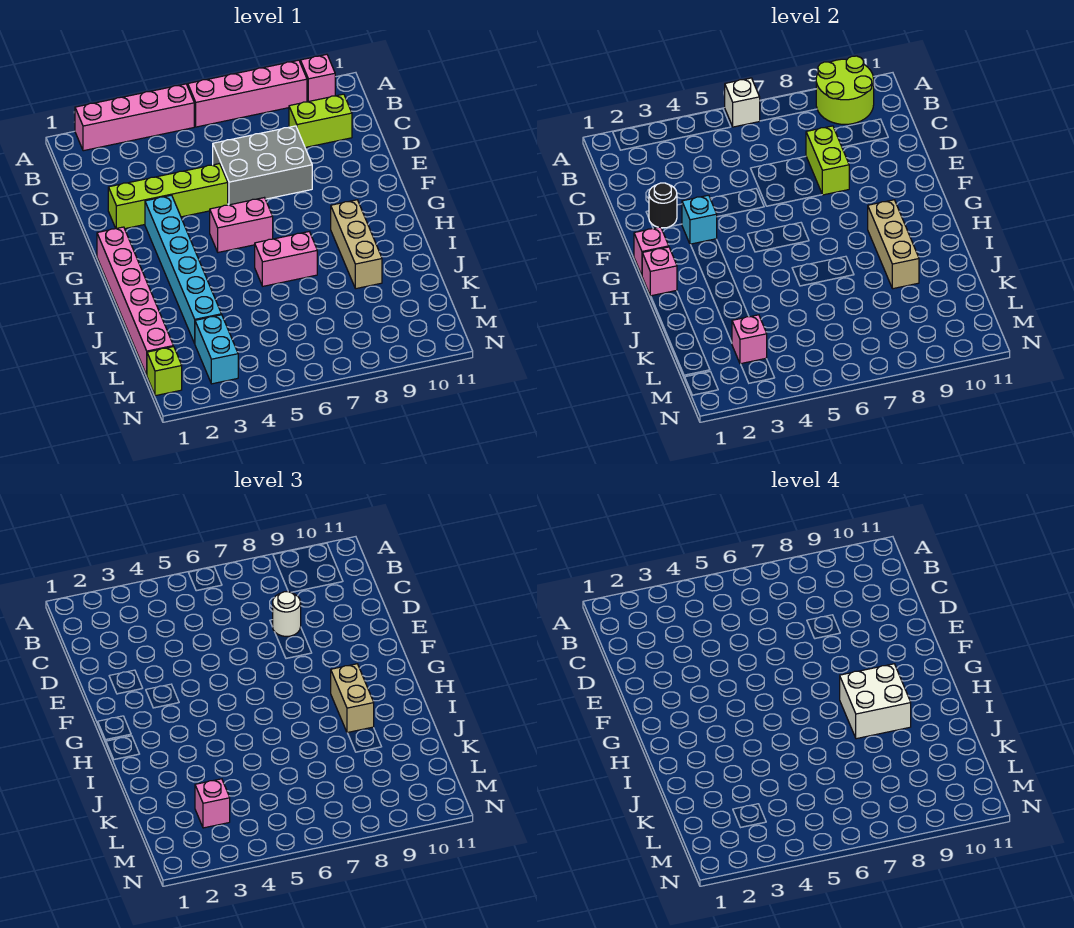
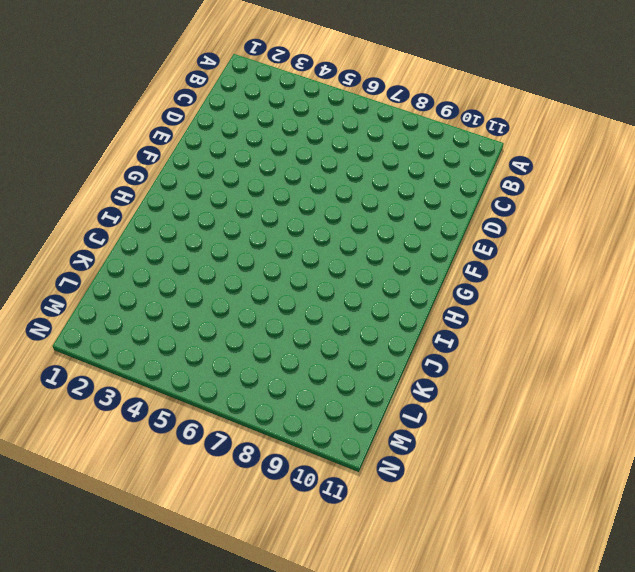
none -> pink brick A2:A5 level 1
none -> pink brick A6:A9 level 1
none -> pink brick A10 level 1

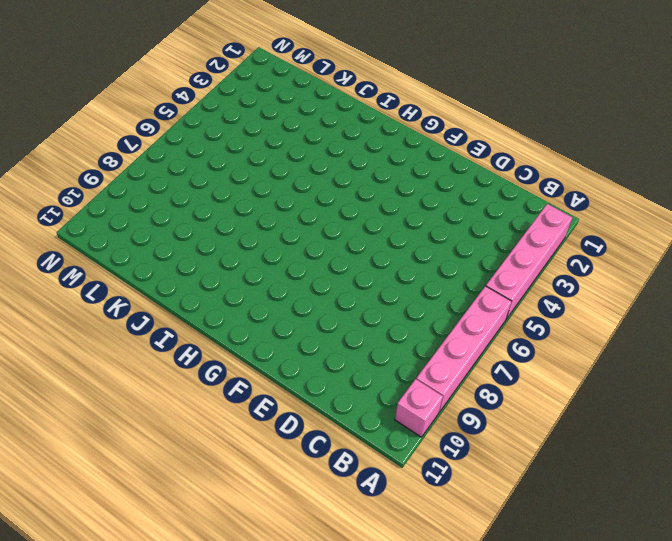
none -> lime brick C9:C10 level 1
none -> grey brick D6:E8 level 1
none -> lime brick E2:E5 level 1

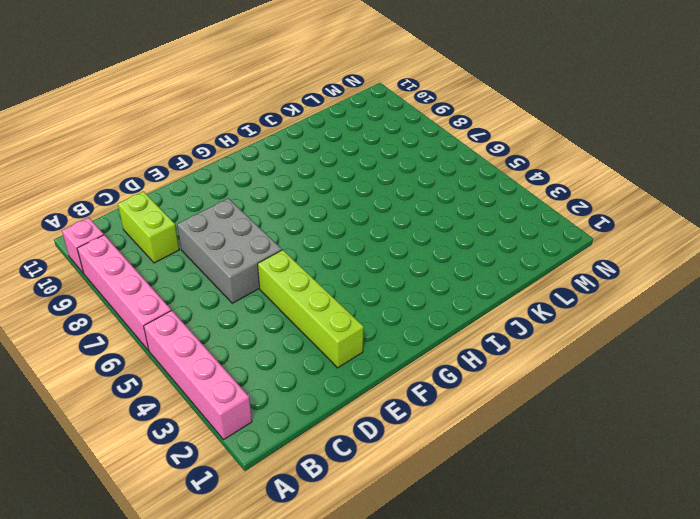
none -> cyan brick F3:K3 level 1
none -> pink brick G1:L1 level 1
none -> pink brick G5:G6 level 1

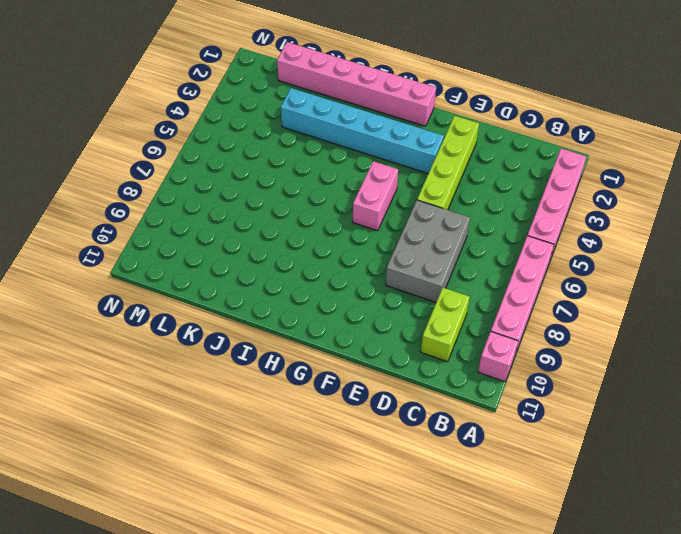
none -> tan brick H9:J9 level 1
none -> pink brick I6:I7 level 1
none -> cyan brick L3:M3 level 1

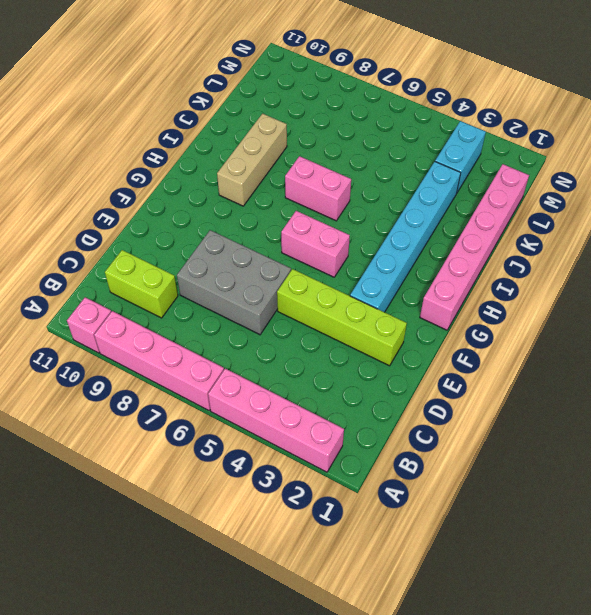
none -> lime brick M1 level 1
none -> white brick A6 level 2
none -> lime round brick A9:B10 level 2

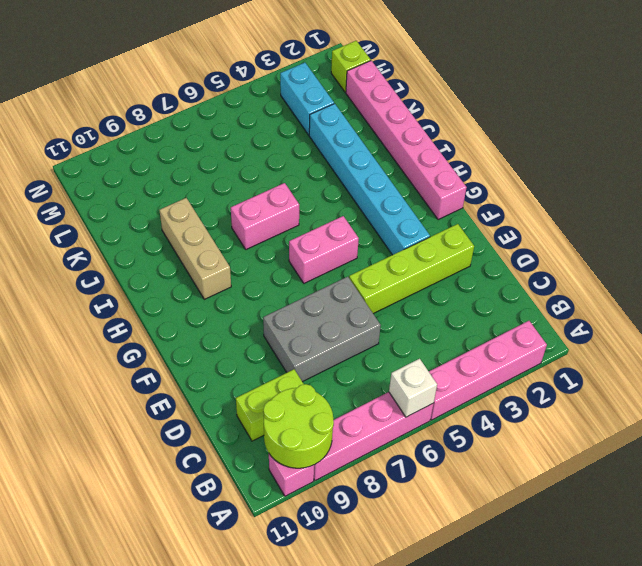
none -> lime brick D8:E8 level 2
none -> black round brick E2 level 2
none -> cyan brick F3 level 2

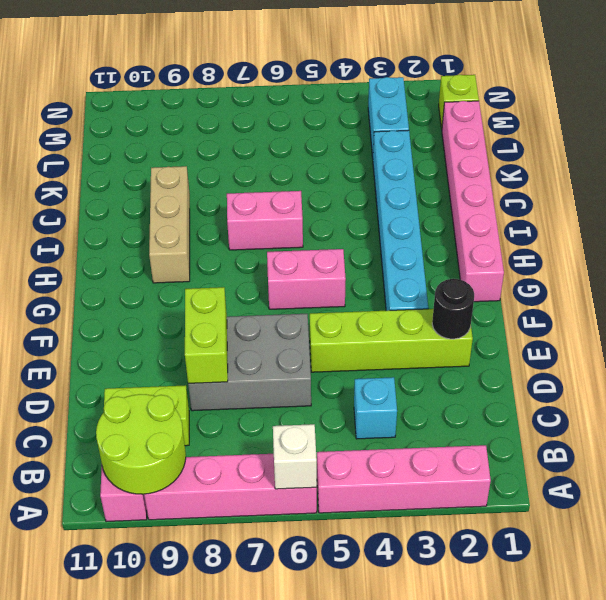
cyan brick C4 level 1 -> cyan brick F3 level 2
none -> pink brick G1 level 2
none -> pink brick H1 level 2
none -> tan brick H9:J9 level 2

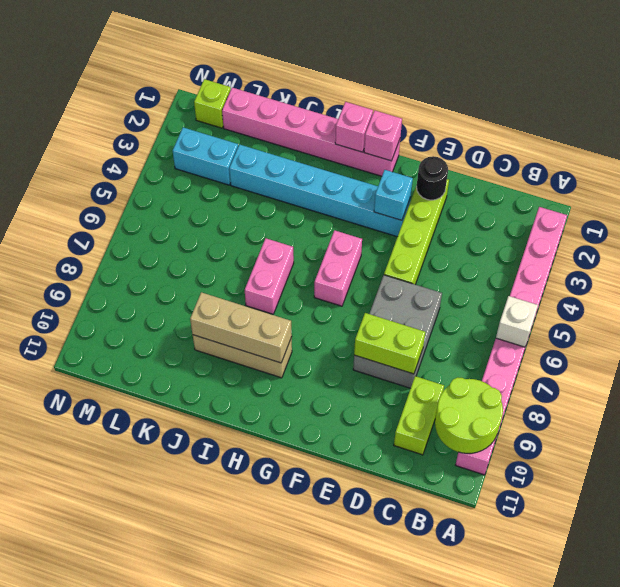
none -> pink brick L3 level 2
none -> white round brick D8 level 3
none -> tan brick H9:I9 level 3

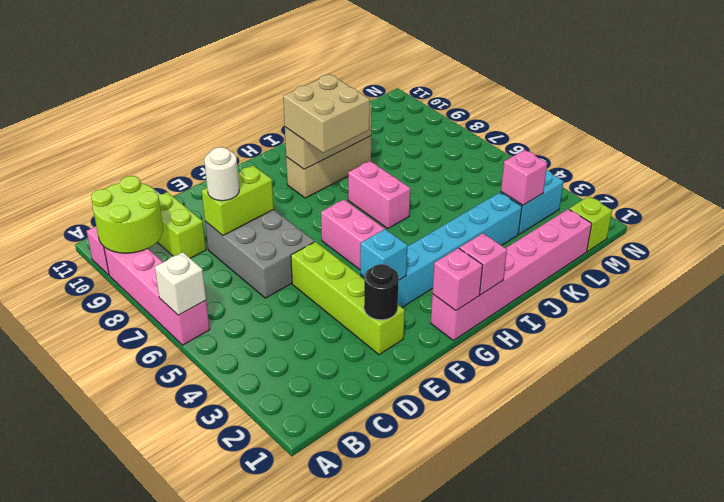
tan brick H8:I9 level 3 -> tan brick H9:I9 level 3
none -> pink brick A2:A5 level 1
none -> pink brick L3 level 3
none -> white brick H8:I9 level 4

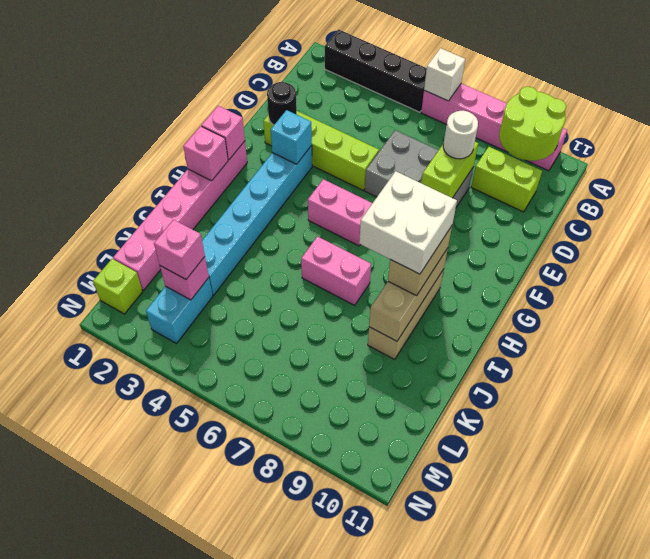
black brick A2:A5 level 1 -> pink brick A2:A5 level 1

